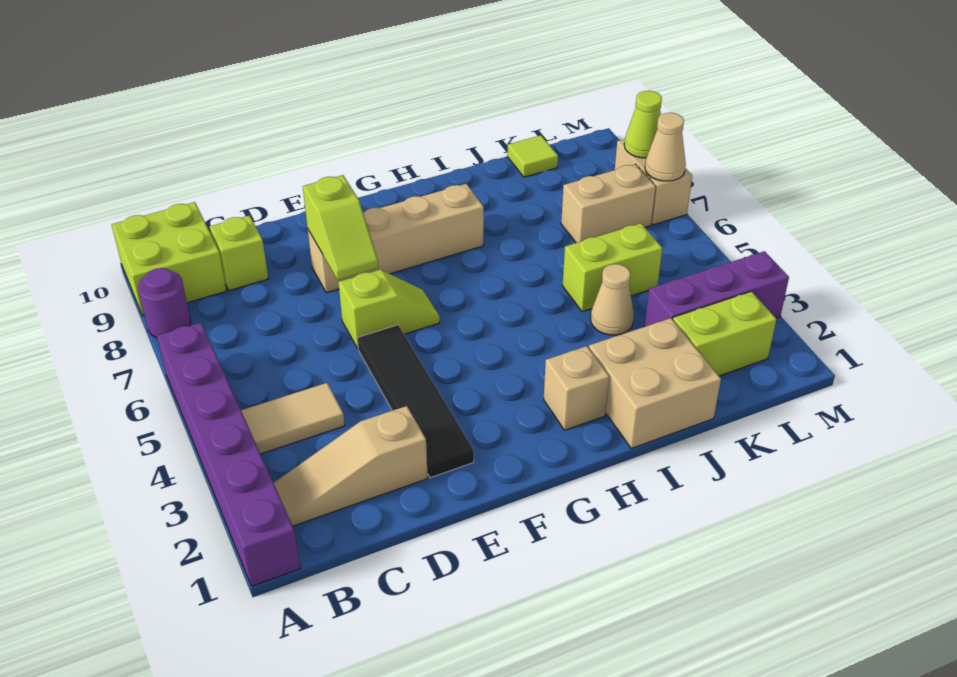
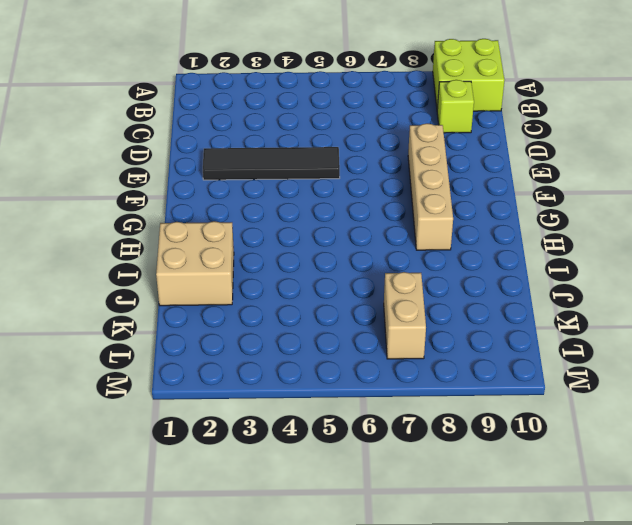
none -> purple brick A1:A6 level 1
none -> purple round brick A8 level 1
none -> tan slope B2:D2 level 1 top D

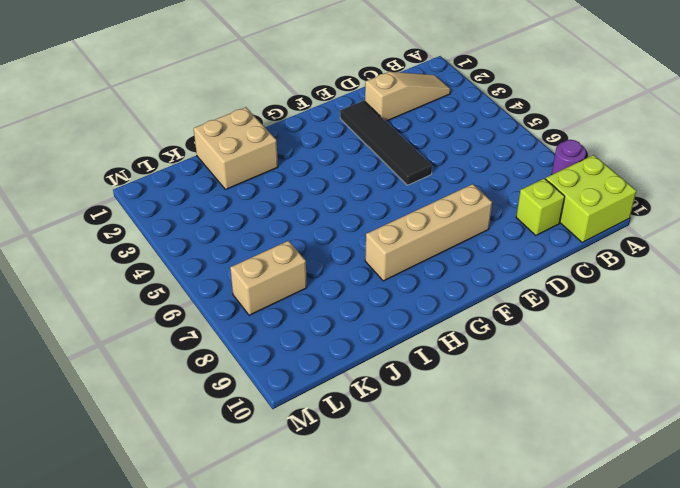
none -> purple brick A1:A6 level 1
none -> tan tile B4:C4 level 1
none -> lime slope E6:F6 level 1 top E

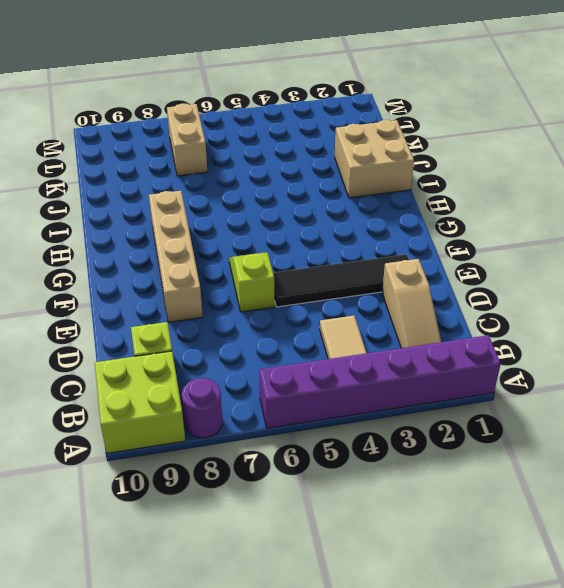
none -> tan brick H2 level 1
none -> tan cone J4 level 1
none -> lime brick J5:K5 level 1

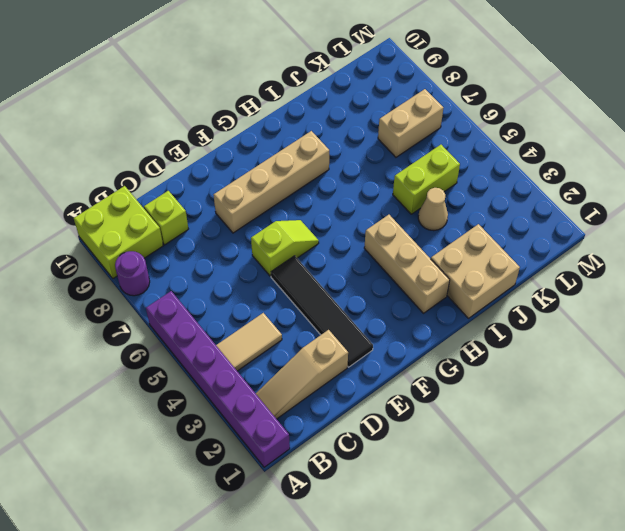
tan brick H2:H4 level 1 -> tan brick H2 level 1
none -> lime brick K2:L2 level 1
none -> purple brick K3:M3 level 1
none -> lime tile K10 level 1

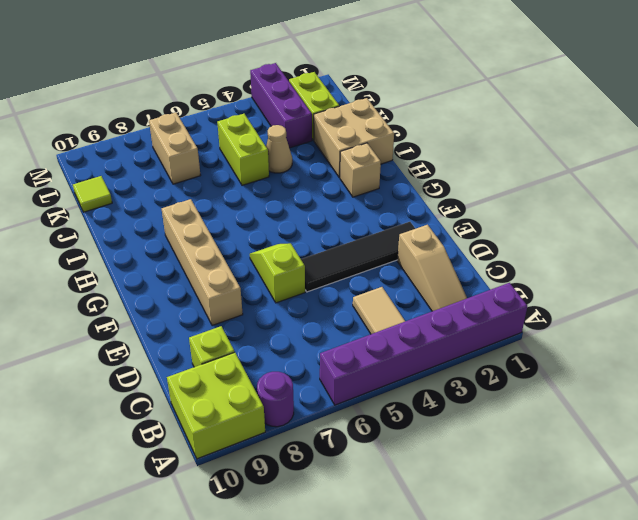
none -> tan brick M7:M8 level 1
none -> lime slope E7:E8 level 2 top 8
none -> tan cone M7 level 2

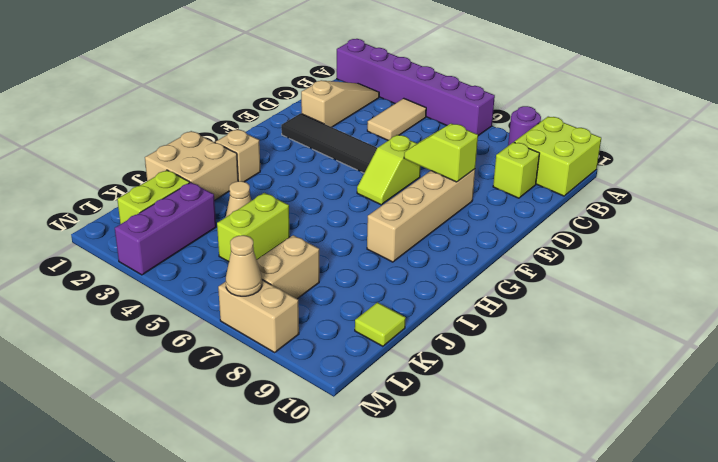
none -> lime cone M8 level 2

